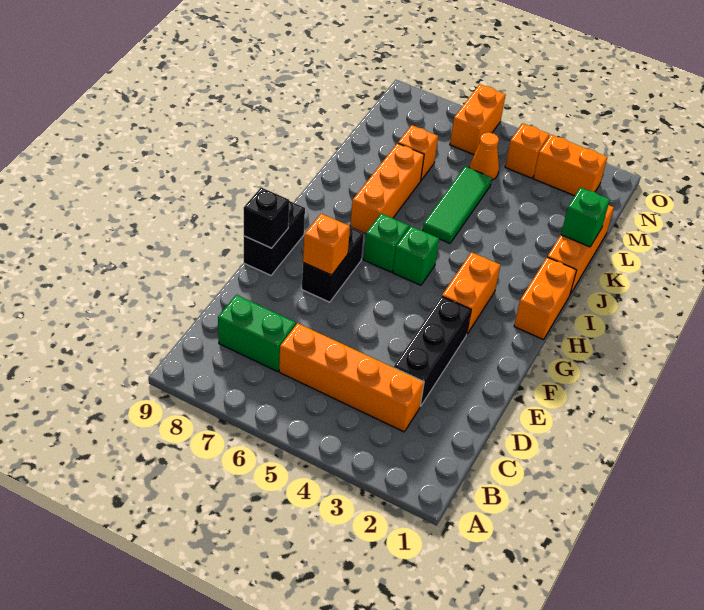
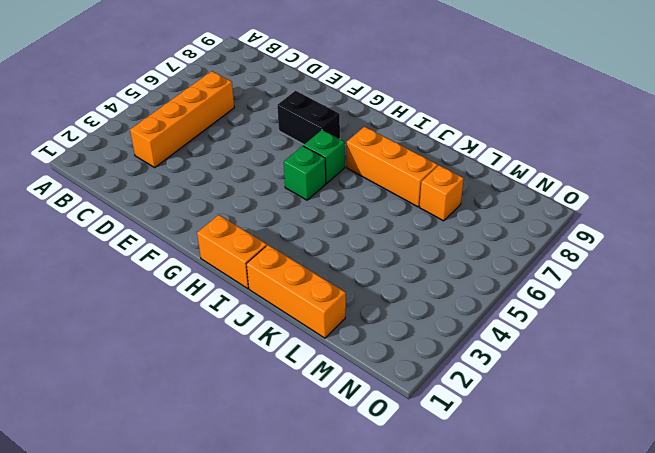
none -> green brick C7:C8 level 1
none -> black brick D3:F3 level 1
none -> black brick F9:G9 level 1

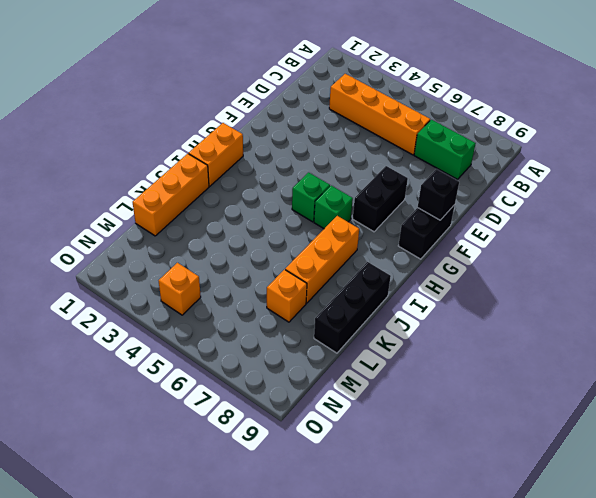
black brick J9:L9 level 1 -> black brick D3:F3 level 1
none -> orange brick G3:H3 level 1
none -> green tile J5:L5 level 1
none -> orange cone M5 level 1

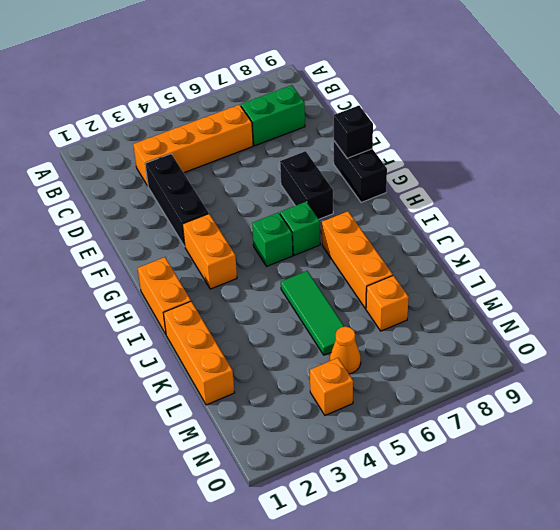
none -> orange brick N2:N3 level 1
none -> orange brick N6:O6 level 1
none -> orange brick F7 level 2

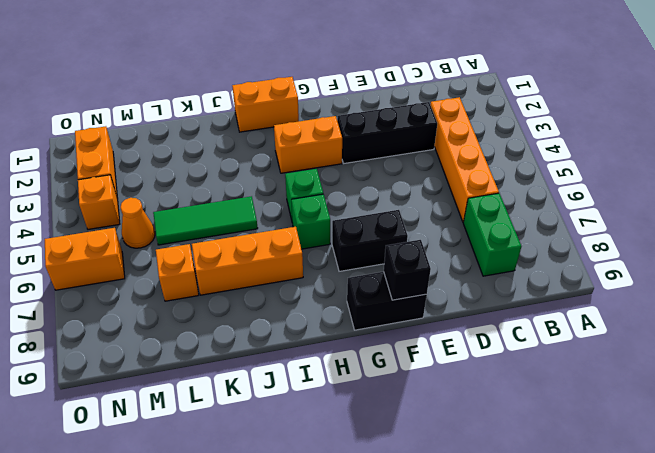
none -> orange brick J1:L1 level 1
none -> orange brick F7 level 2
none -> green brick K1 level 2

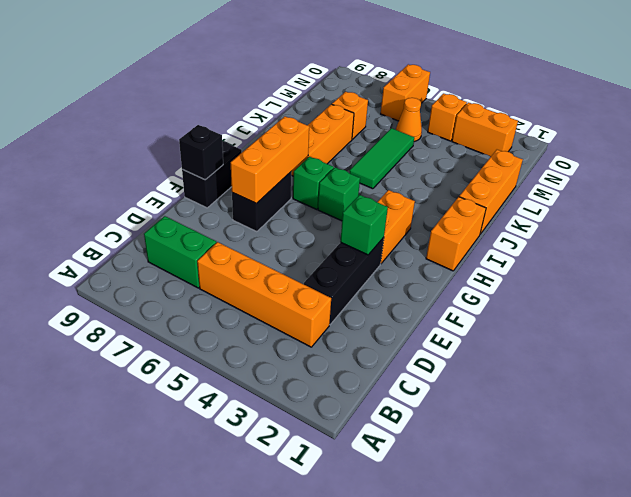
green brick F3 level 2 -> green brick K1 level 2
orange brick F7:H7 level 2 -> orange brick F7 level 2

